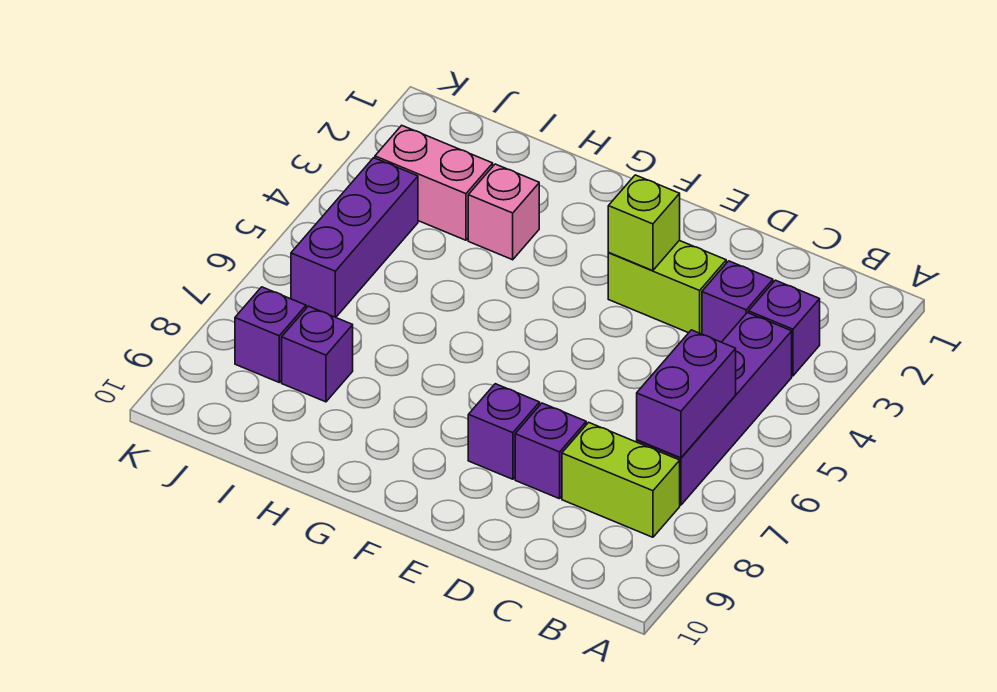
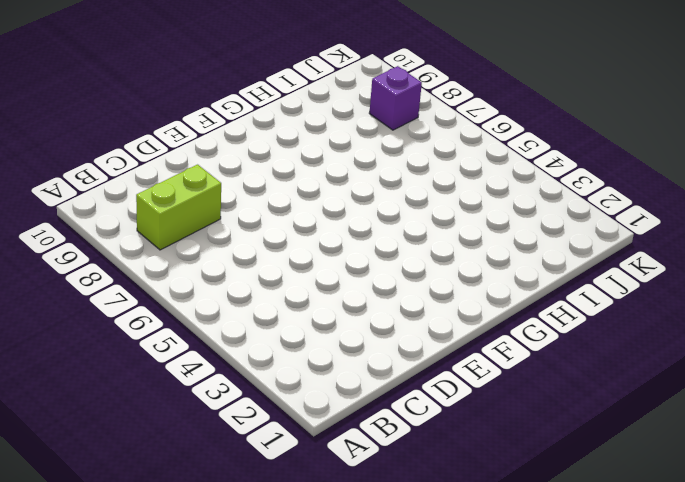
none -> purple brick B3 level 1
none -> purple brick B4:B7 level 1
none -> purple brick C3 level 1

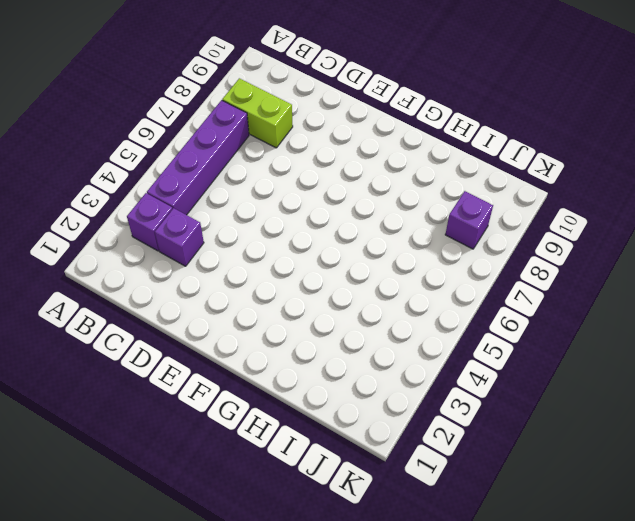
none -> lime brick D3:E3 level 1
none -> purple brick D8 level 1
none -> purple brick E8 level 1

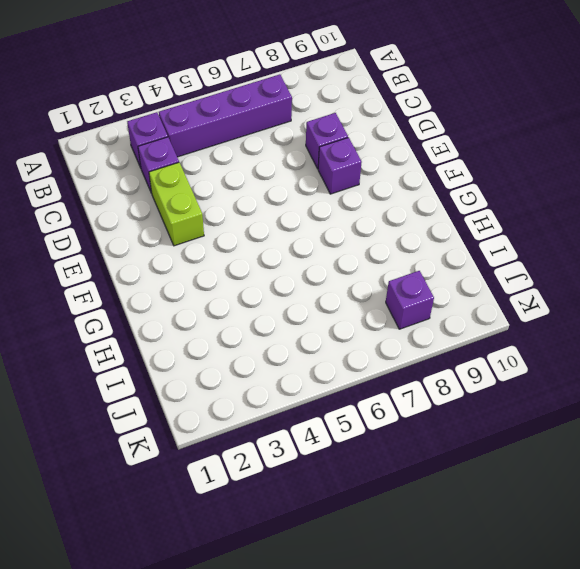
none -> lime brick B8:C8 level 1
none -> pink brick H3 level 1
none -> pink brick I3:J3 level 1

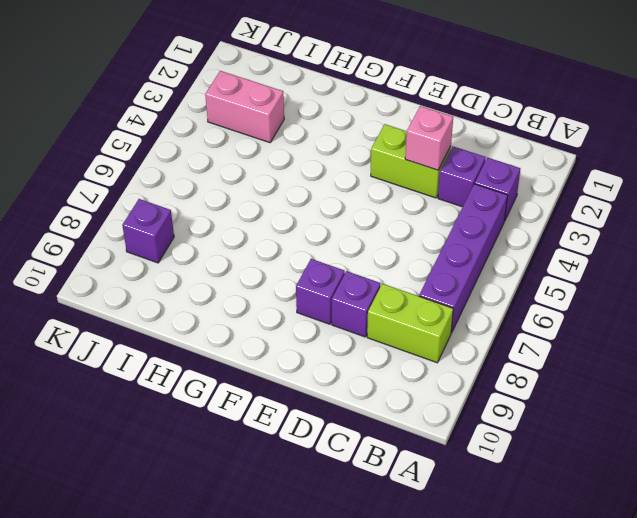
pink brick D3 level 2 -> pink brick H3 level 1
none -> purple brick I8 level 1
none -> purple brick J4:J6 level 1
none -> purple brick B6:B7 level 2

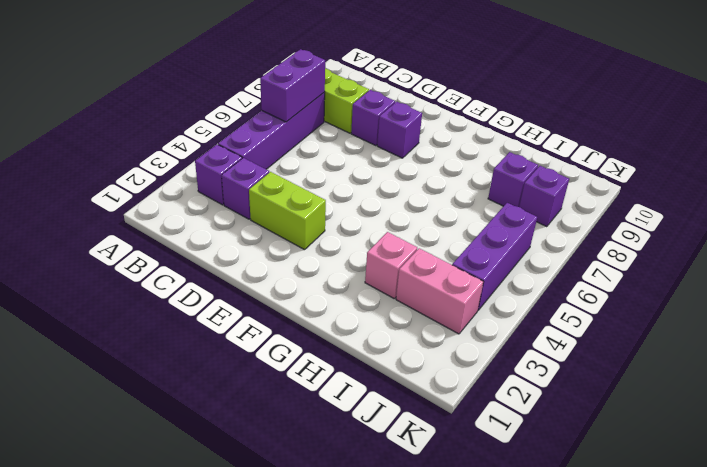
none -> lime brick E3 level 2

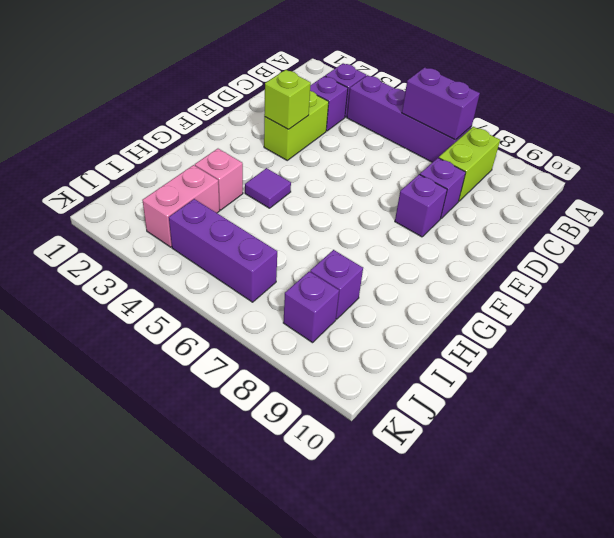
purple tile G4 level 1 -> none

